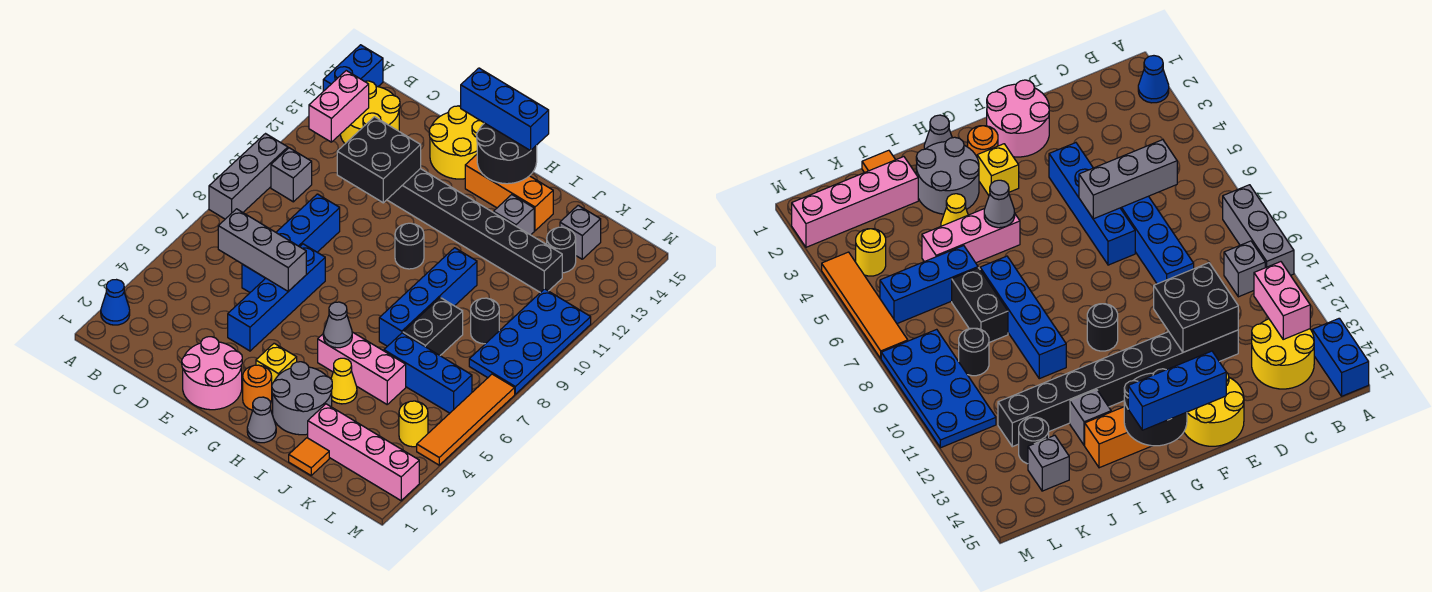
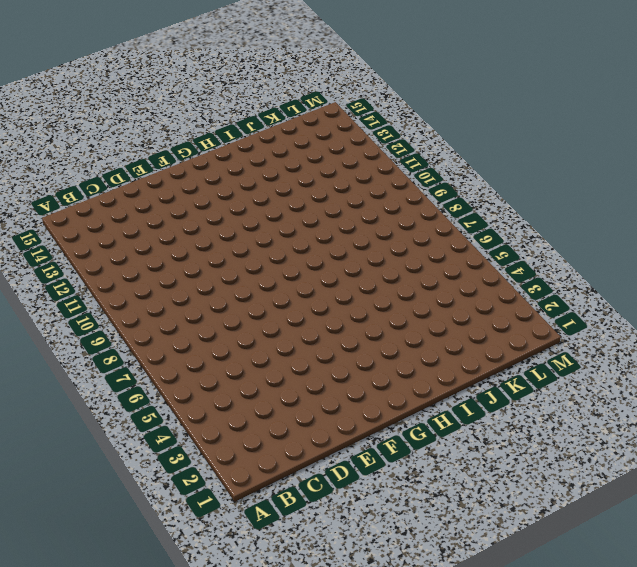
none -> blue cone A2 level 1
none -> grey brick A8:A10 level 1
none -> blue brick A14:A15 level 1
none -> grey brick B10 level 1

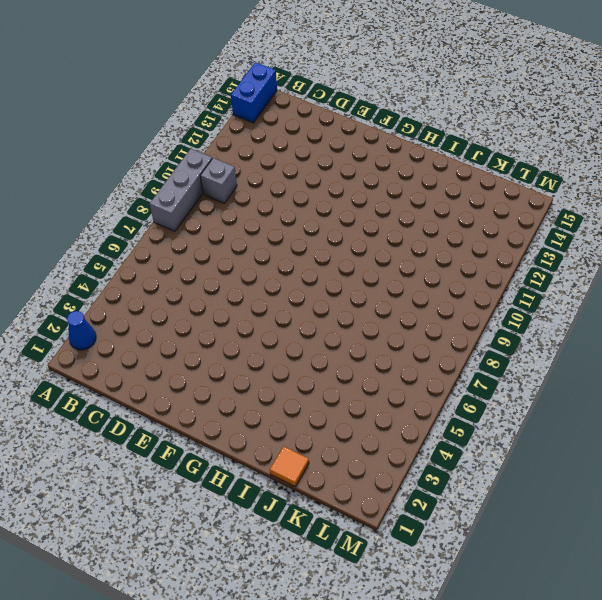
none -> yellow round brick B13:C14 level 1
none -> blue brick D6:D9 level 1
none -> black brick D12:K12 level 1
none -> pink round brick E1:F2 level 1

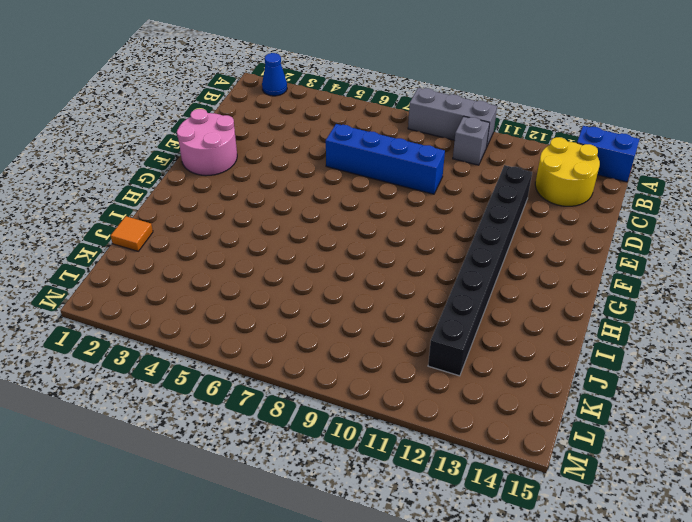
none -> blue brick E4:E7 level 1
none -> yellow round brick E14:F15 level 1
none -> orange round brick G2 level 1
none -> yellow brick G3 level 1

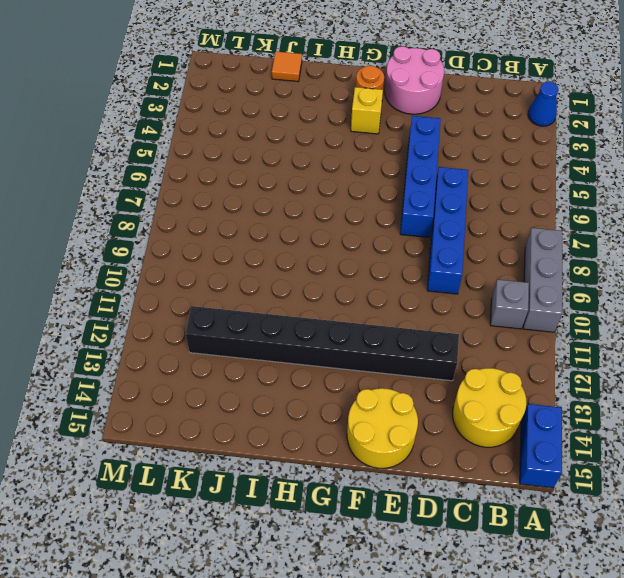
none -> black round brick G10 level 1
none -> orange brick G14:I14 level 1
none -> grey cone H1 level 1
none -> grey round brick H2:I3 level 1

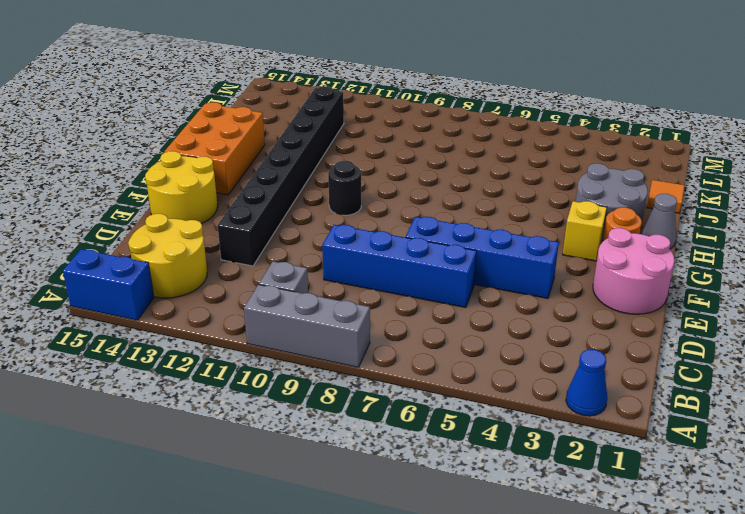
orange brick G14:I15 level 1 -> orange brick G14:I14 level 1
none -> pink brick H5:J5 level 1
none -> yellow cone I4 level 1
none -> blue brick I7:I10 level 1
none -> grey brick I13 level 1

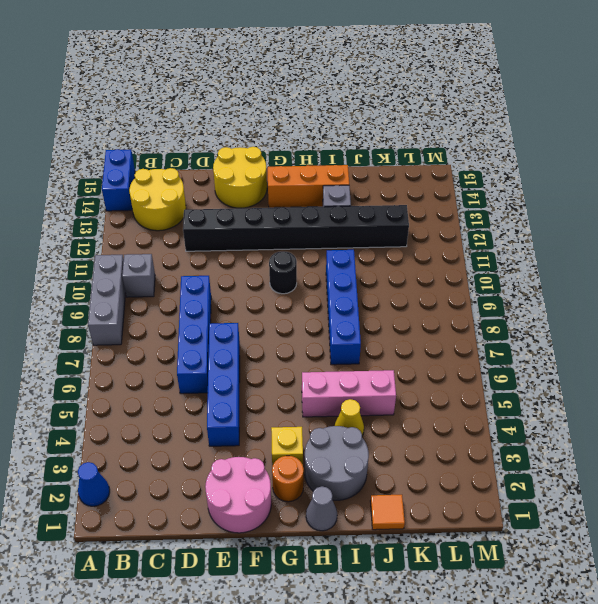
none -> pink brick J2:M2 level 1
none -> blue brick J6:L6 level 1
none -> black brick J7:J8 level 1
none -> black round brick K9 level 1

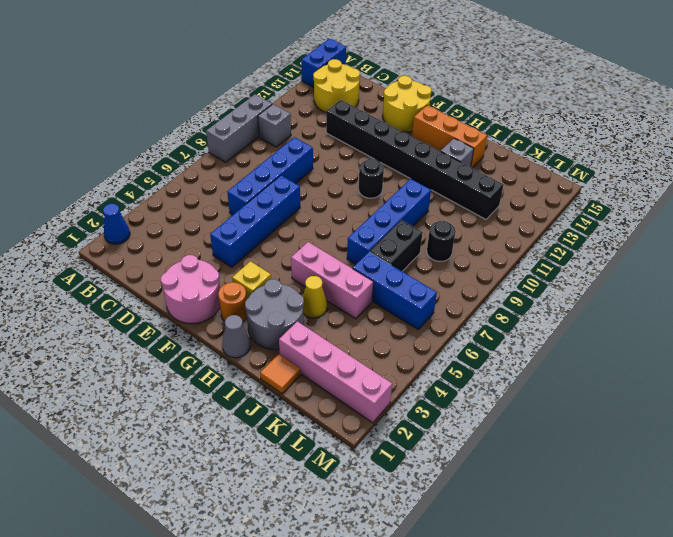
none -> black round brick K13 level 1
none -> grey brick K14 level 1
none -> yellow round brick L4 level 1
none -> blue plate L8:M11 level 1

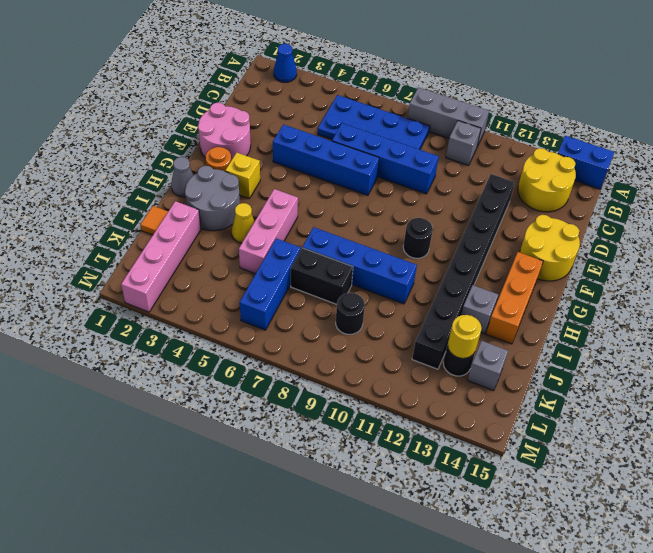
blue plate B5:C8 level 1 -> blue plate L8:M11 level 1
yellow round brick K13 level 2 -> yellow round brick L4 level 1
none -> orange tile M4:M7 level 1
none -> pink brick B12:B13 level 2
none -> grey brick C6:E6 level 2
none -> black brick D11:E12 level 2

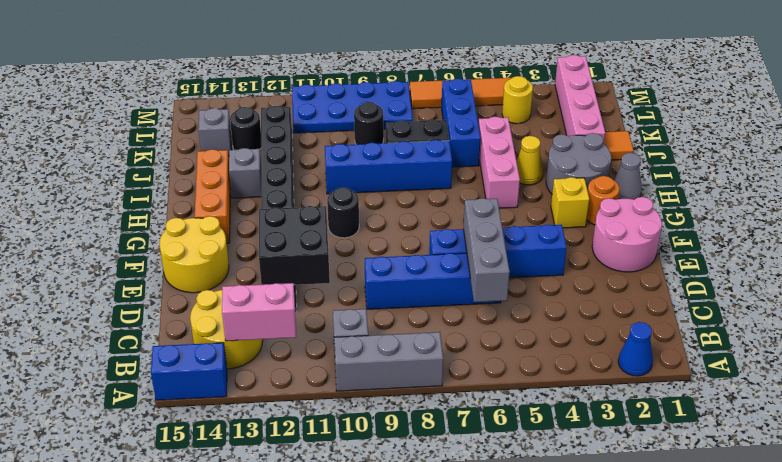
none -> black round brick G14:H15 level 2
none -> grey cone H5 level 2
none -> blue brick F15:H15 level 3

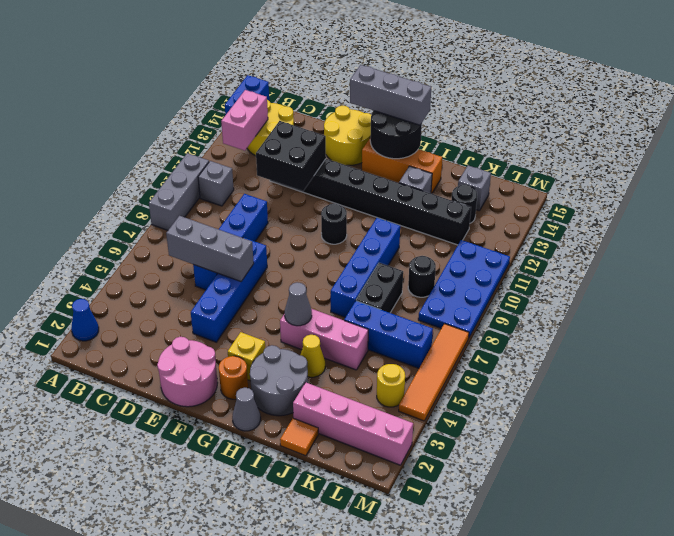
grey brick F15:H15 level 3 -> blue brick F15:H15 level 3

